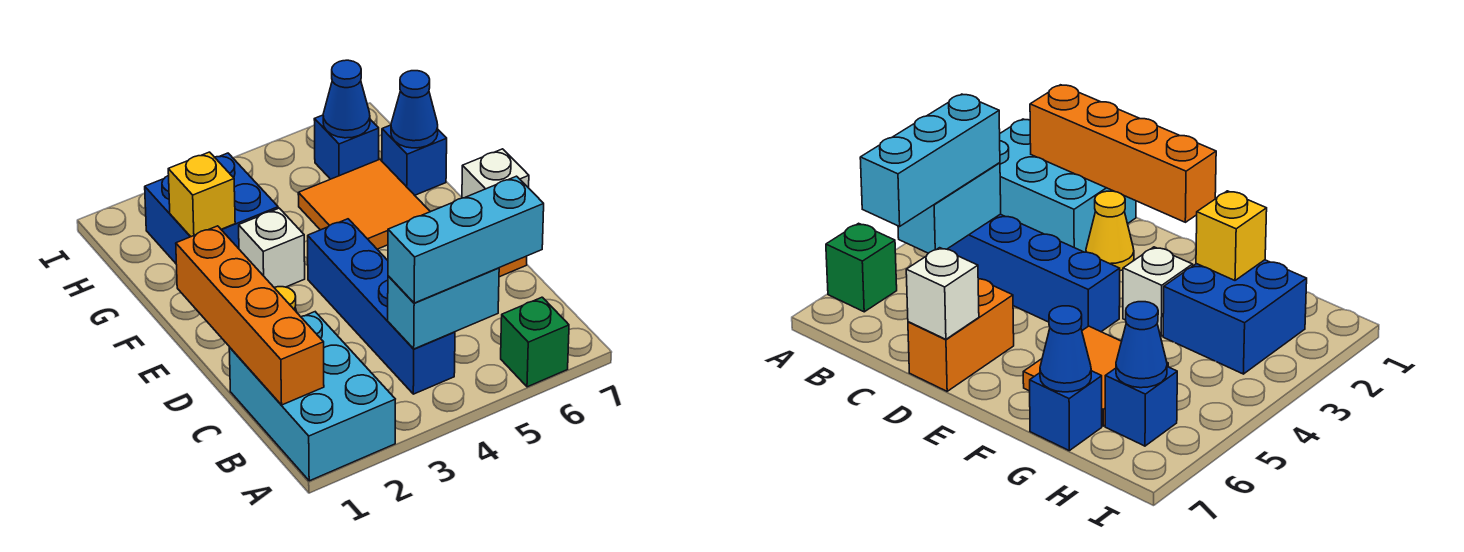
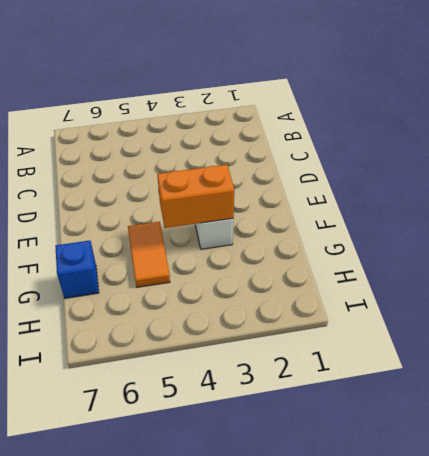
orange brick F3:F4 level 2 -> orange brick D6:D7 level 1
orange tile F5:G5 level 1 -> orange tile F5:G6 level 1
none -> cyan brick A1:C2 level 1
none -> green brick A6 level 1
none -> blue brick B4:E4 level 1

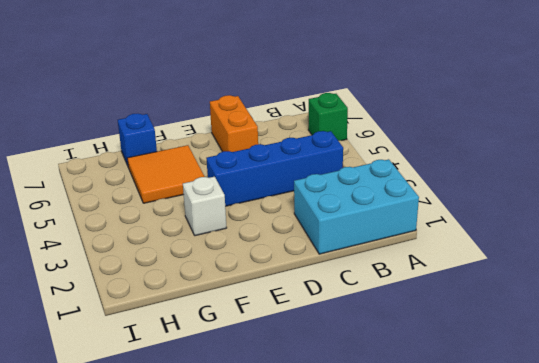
none -> yellow cone D2 level 1
none -> blue brick G2:H3 level 1
none -> blue brick H6 level 1

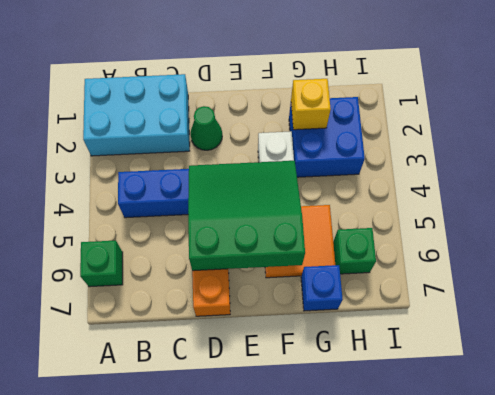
green cone D2 level 1 -> yellow cone D2 level 1
green slope D4:F6 level 2 top 6 -> none
green brick H6 level 1 -> blue brick H6 level 1
none -> orange brick B1:E1 level 2
none -> cyan brick B4:B5 level 2
none -> white brick D7 level 2

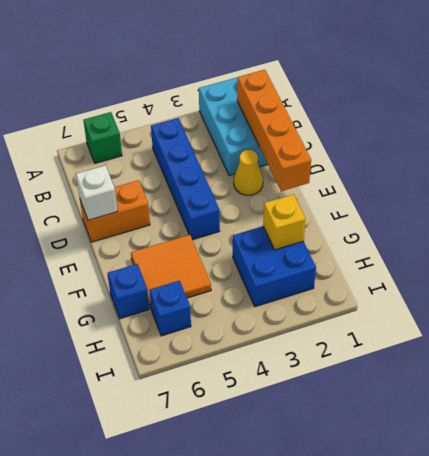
none -> white brick F3 level 1
none -> cyan brick B4:B5 level 2
none -> blue cone G7 level 2

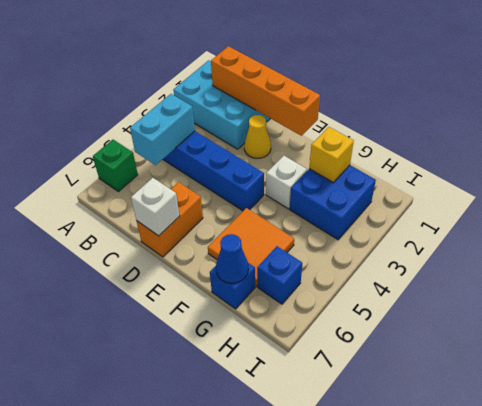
none -> blue cone H6 level 2
none -> cyan brick B4:B6 level 3

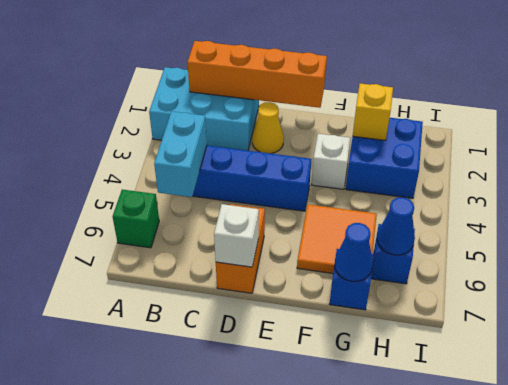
none -> cyan brick B4:B6 level 3

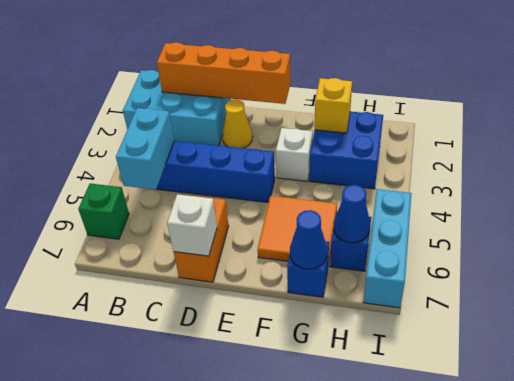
cyan brick I5:I7 level 1 -> cyan brick B4:B6 level 3

